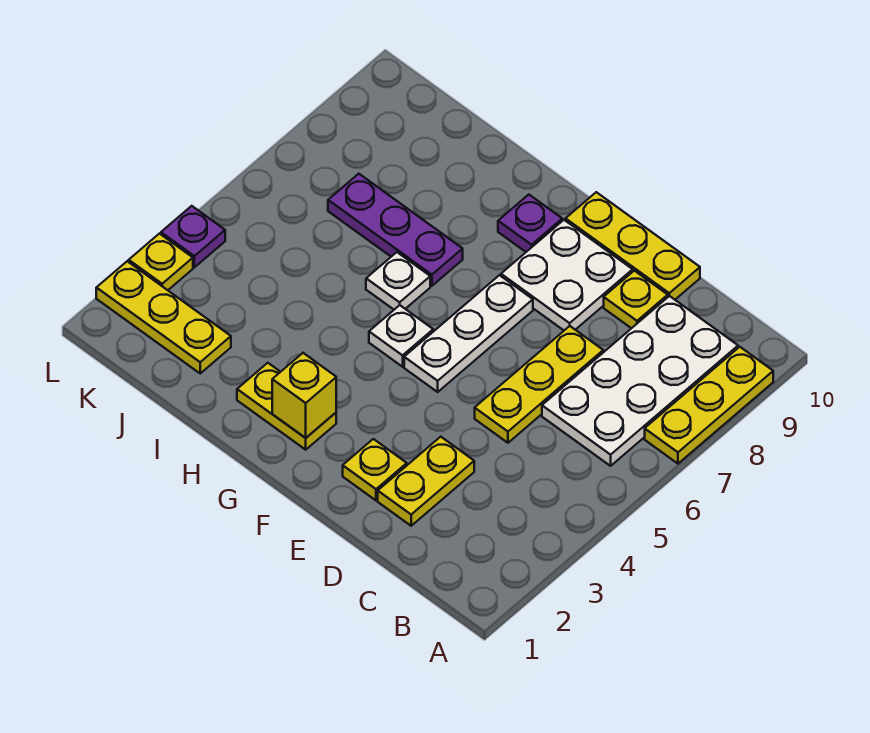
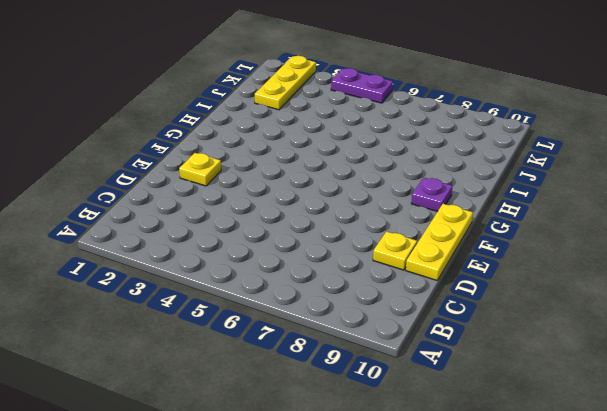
purple plate L4:L5 level 1 -> purple plate L4 level 1
none -> yellow plate A7:A9 level 1
none -> white plate B6:C9 level 1
none -> yellow plate D2:D3 level 1

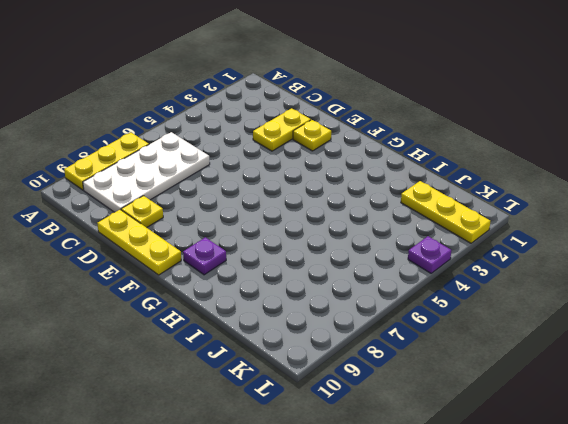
none -> yellow plate D5:D7 level 1
none -> white plate E8:F9 level 1
none -> white plate F5:F7 level 1

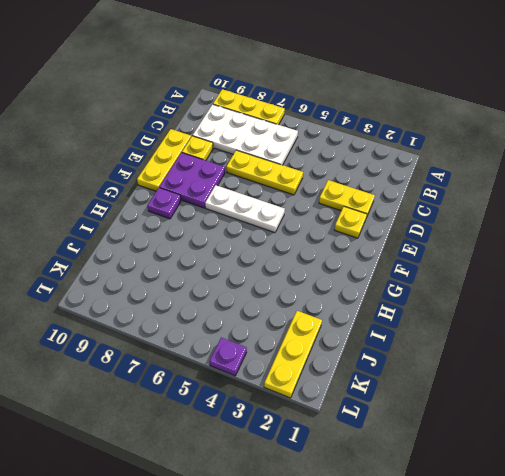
purple plate E8:F9 level 1 -> white plate E8:F9 level 1
none -> yellow plate G2:H2 level 1
none -> white plate G5 level 1
none -> white plate H6 level 1

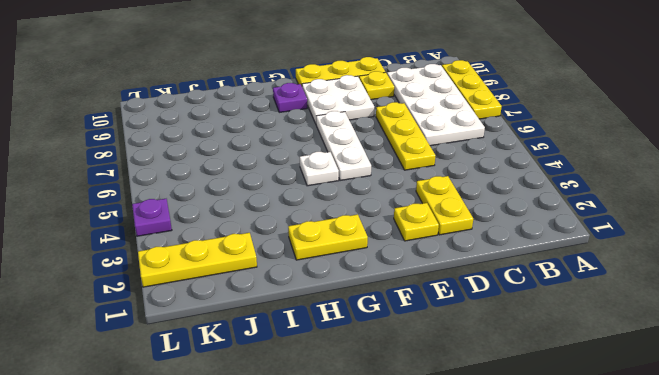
none -> white plate H6 level 1
none -> purple plate H7:J7 level 1
none -> yellow plate L3 level 1

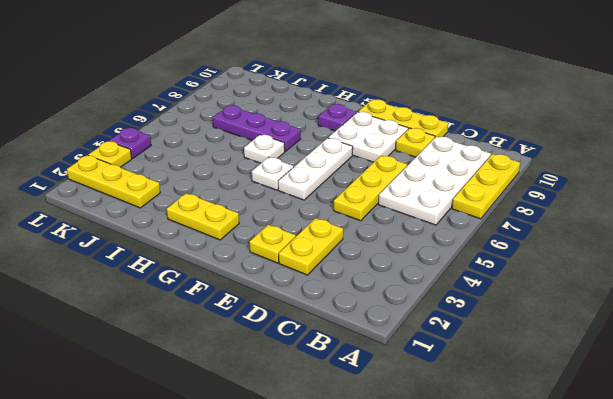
none -> yellow brick G2 level 2

